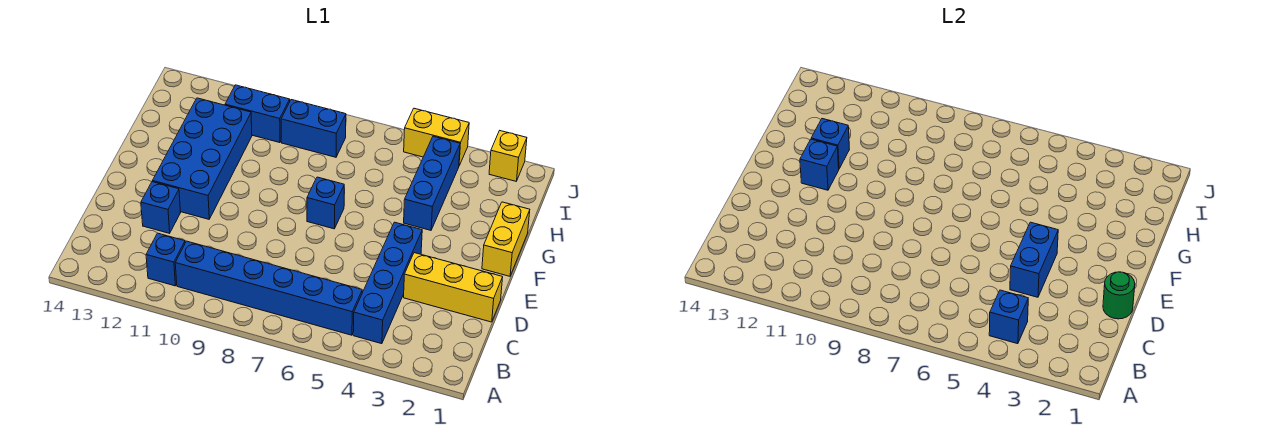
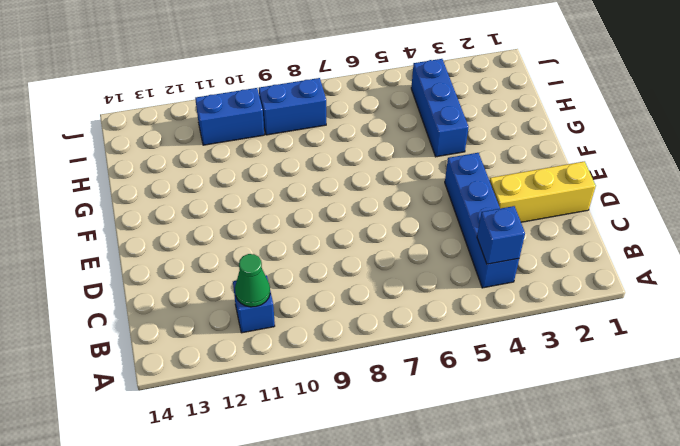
green cone B11 level 2 -> none
none -> blue brick B5:B10 level 1
none -> blue brick D12 level 1
none -> blue brick E11:H12 level 1

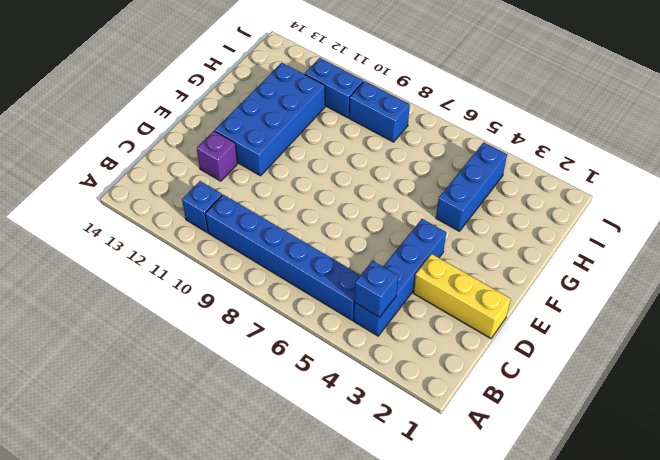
purple brick D12 level 1 -> blue brick D12 level 1
none -> yellow brick F1:G1 level 1
none -> blue brick F7 level 1
none -> yellow brick J2 level 1

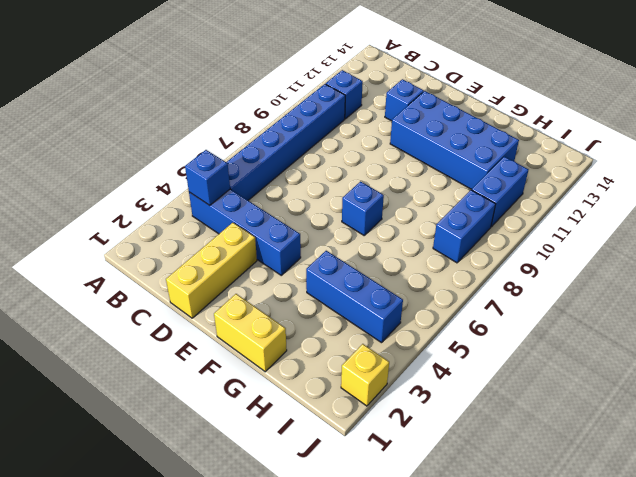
none -> yellow brick J4:J5 level 1
none -> green round brick D1 level 2
none -> blue brick D4:E4 level 2

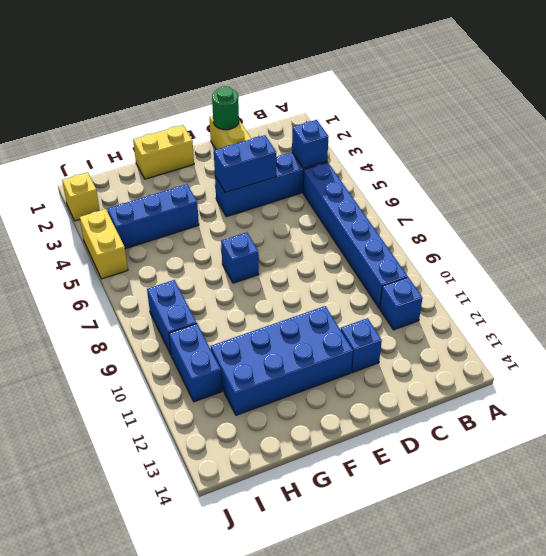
none -> blue brick F12 level 2
none -> blue brick G12 level 2

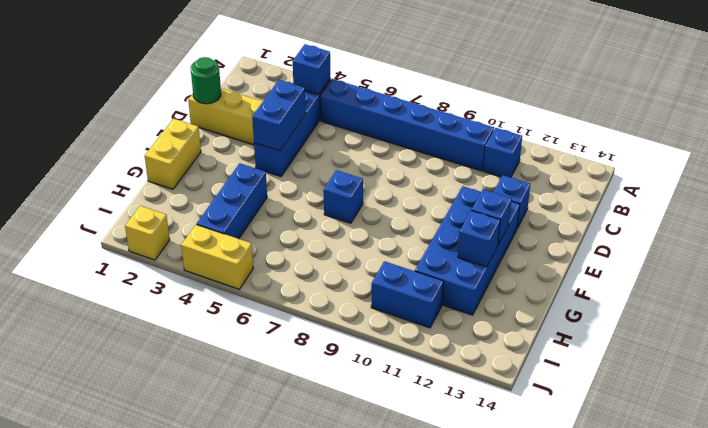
none -> blue brick I8:I9 level 1

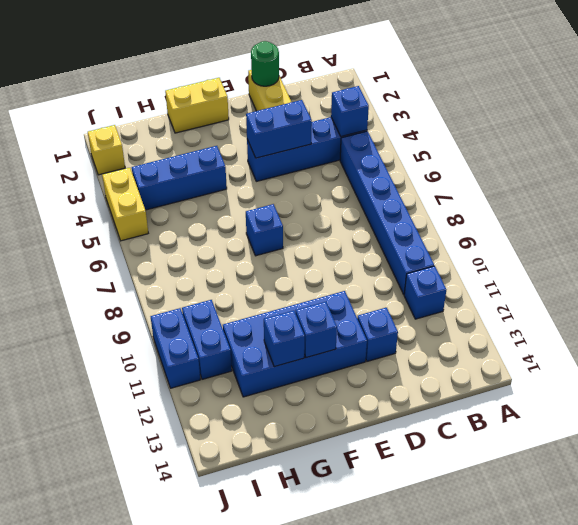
blue brick J10:J11 level 1 -> blue brick I8:I9 level 1

